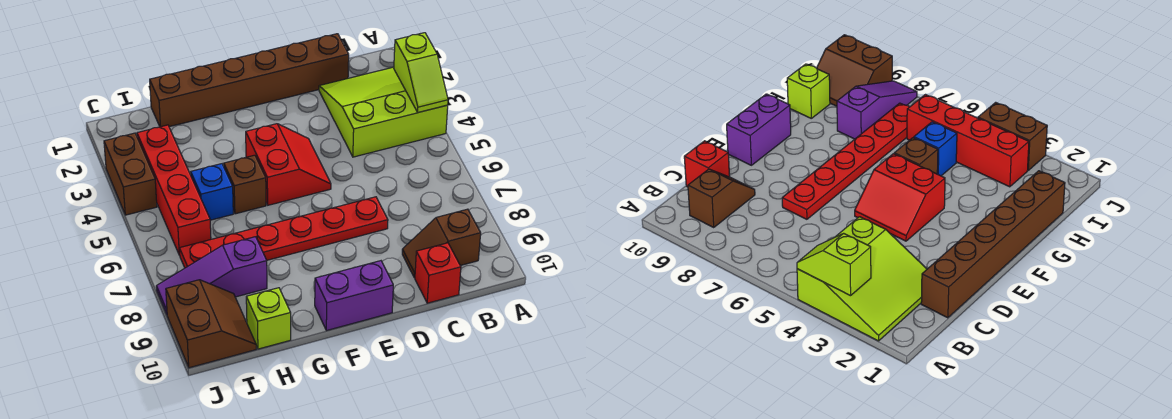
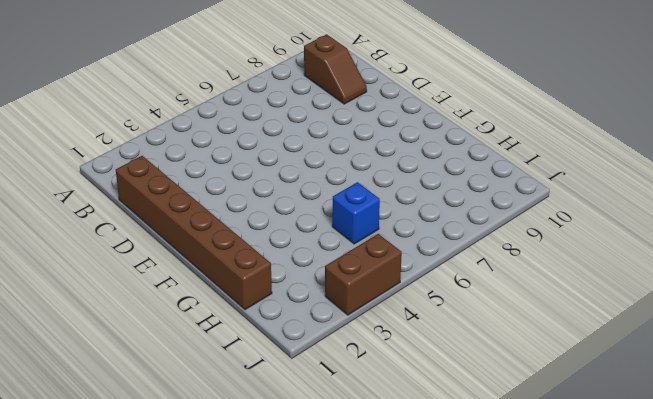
none -> lime slope A2:C4 level 1 top 4
none -> red brick C10 level 1
none -> red plate D7:I7 level 1

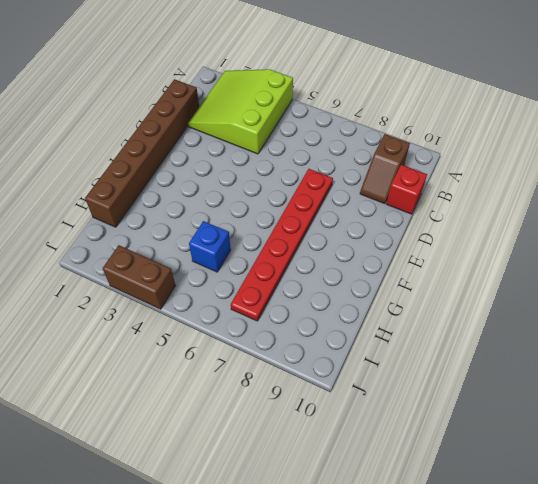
none -> red slope E4:F5 level 1 top F
none -> purple brick E10:F10 level 1
none -> brown brick G5 level 1

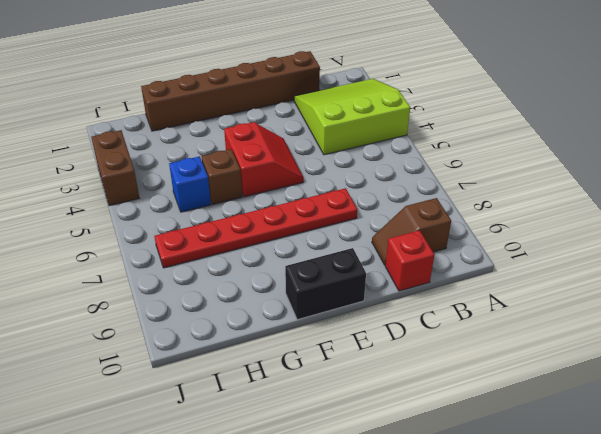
black brick E10:F10 level 1 -> purple brick E10:F10 level 1
none -> purple slope H8:J8 level 1 top H
none -> lime brick H10 level 1
none -> red brick I3:I6 level 1

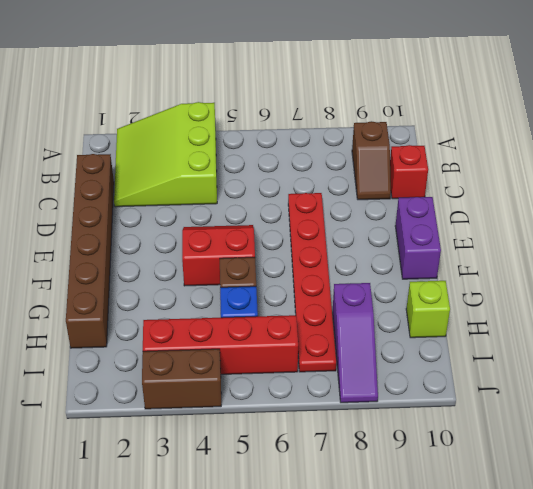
none -> brown slope I9:J10 level 1 top J
none -> lime slope A3:A4 level 2 top 3

